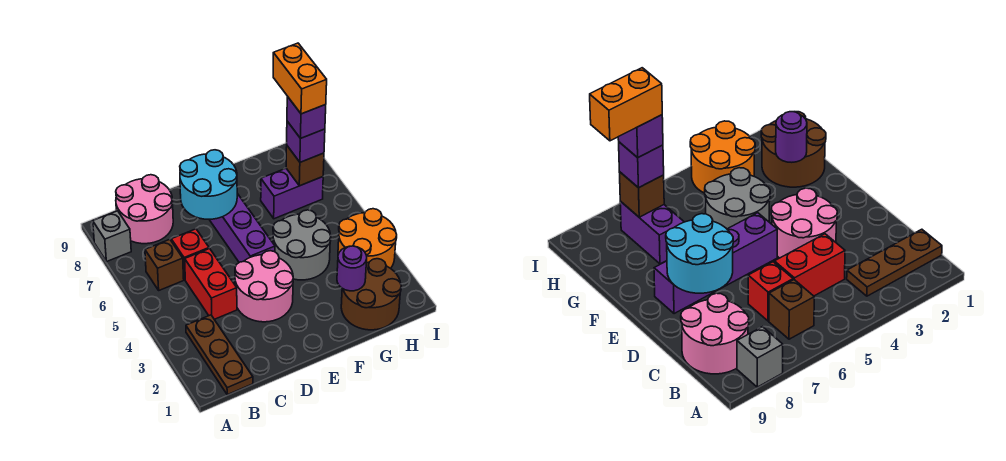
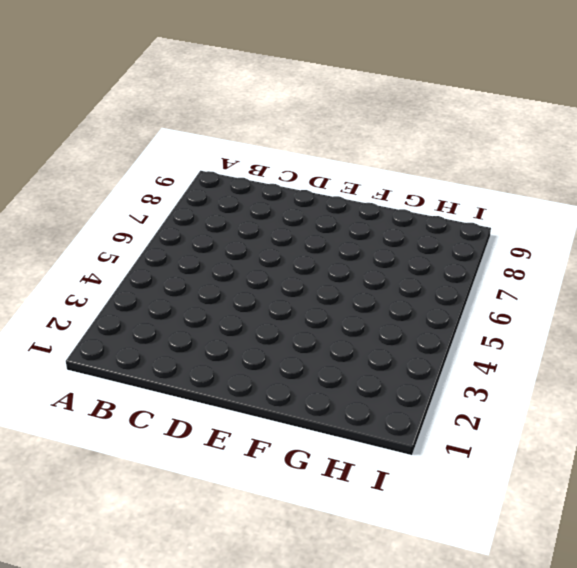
none -> grey brick A8 level 1
none -> brown plate B1:B3 level 1
none -> brown brick B6 level 1

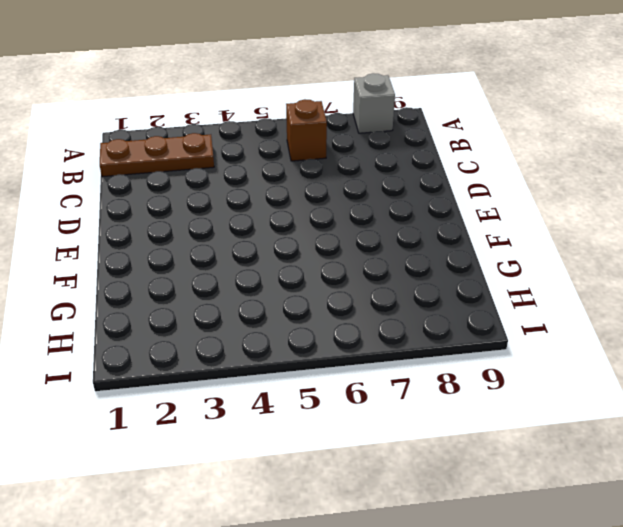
none -> pink round brick B8:C9 level 1
none -> red brick C4:C5 level 1
none -> red brick C6 level 1

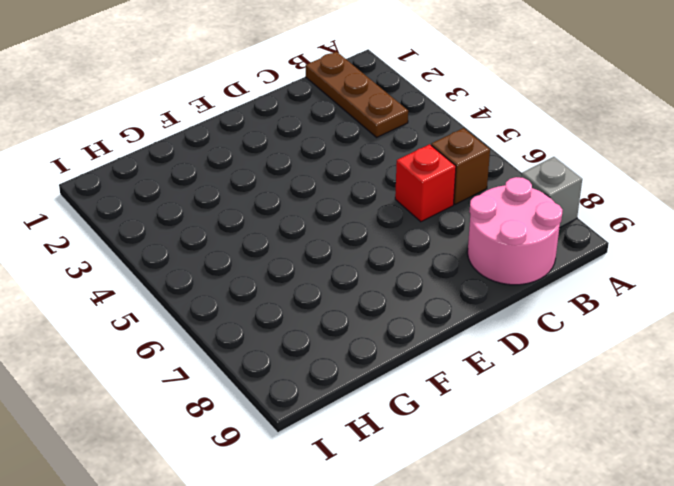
none -> red brick C4:C5 level 1
none -> pink round brick D3:E4 level 1
none -> purple brick E5:E8 level 1

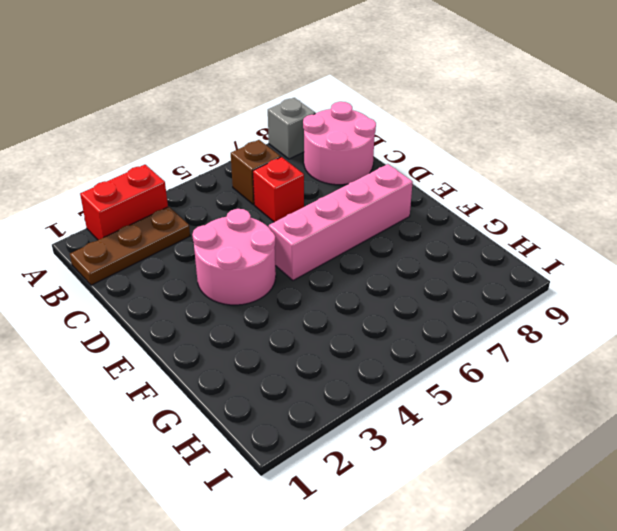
red brick A2:A3 level 1 -> red brick C4:C5 level 1
pink brick E5:E8 level 1 -> purple brick E5:E8 level 1
none -> grey round brick F4:G5 level 1
none -> brown round brick G1:H2 level 1
none -> purple brick G7:H7 level 1

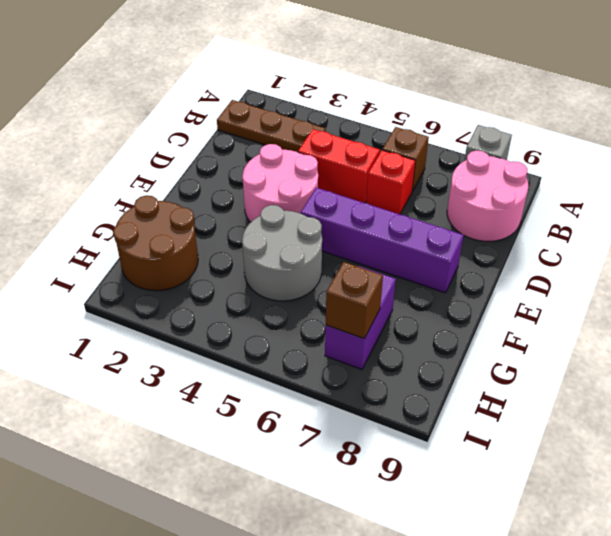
none -> orange round brick H3:I4 level 1
none -> cyan round brick D7:E8 level 2
none -> purple round brick G2 level 2

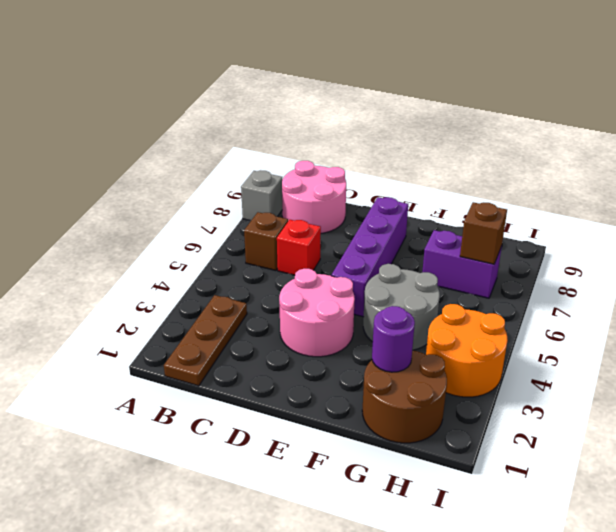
none -> red brick C4:C5 level 1
none -> cyan round brick D7:E8 level 2
none -> purple brick H7 level 3

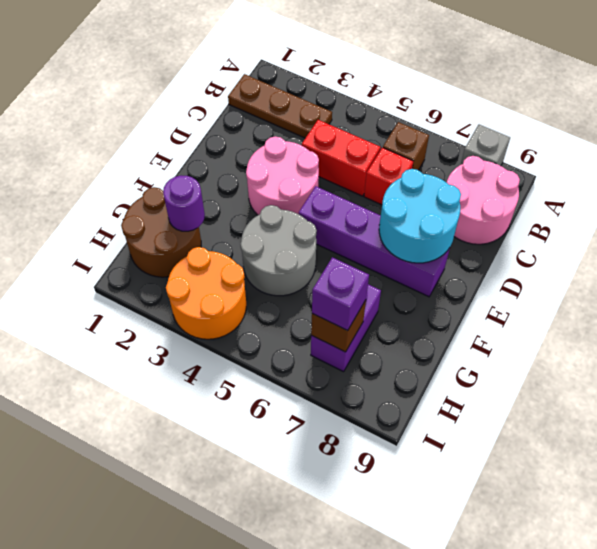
none -> purple brick H7 level 4
none -> orange brick H7:H8 level 5

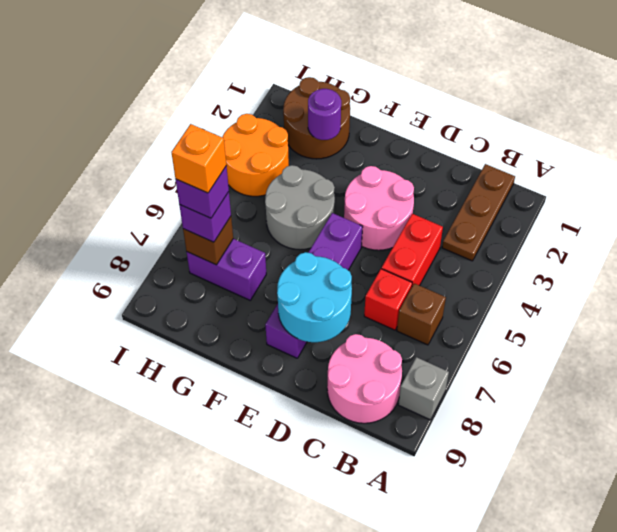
orange brick H7 level 5 -> orange brick H7:H8 level 5

